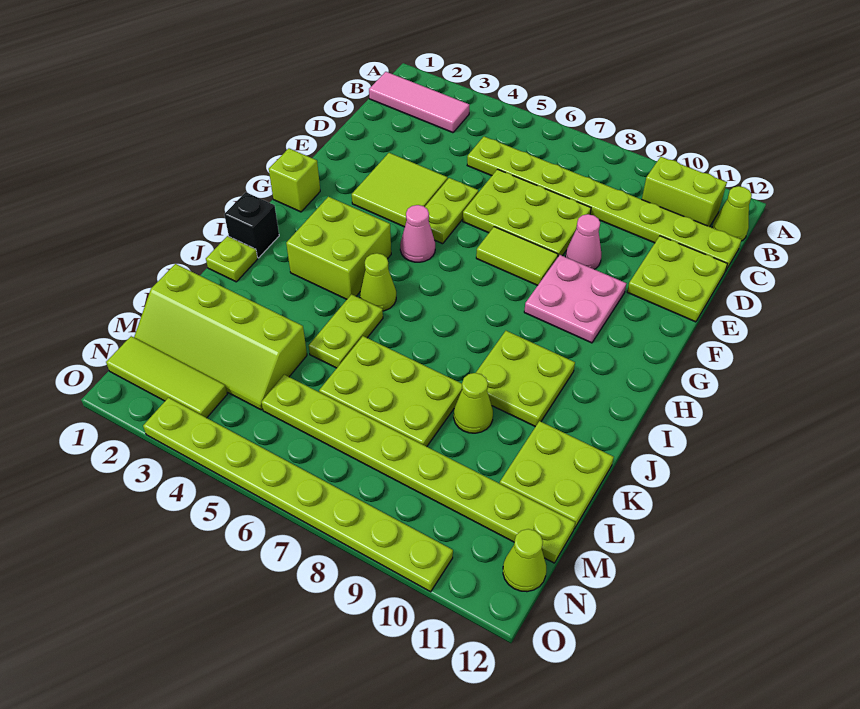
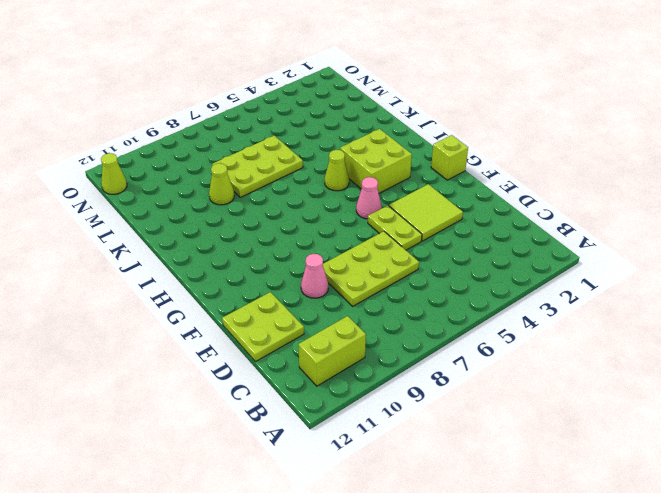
none -> pink tile B1:B3 level 1
none -> lime cone B12 level 1
none -> lime plate C5:C12 level 1

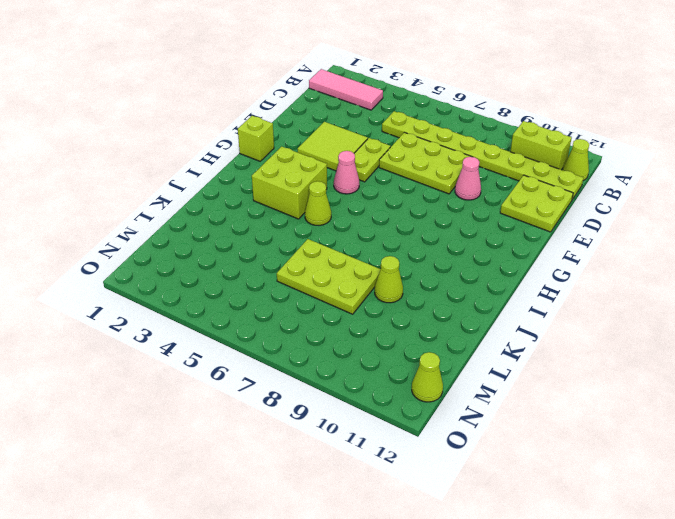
none -> lime tile F7:F8 level 1
none -> pink plate F9:G10 level 1
none -> black brick I1 level 1

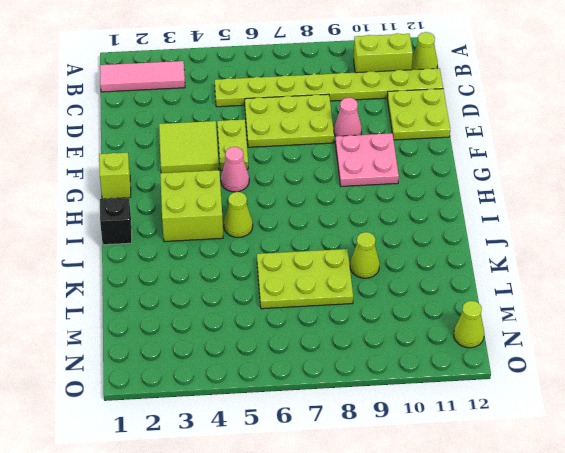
none -> lime tile F7:F8 level 1
none -> lime plate I9:J10 level 1
none -> lime plate J1 level 1

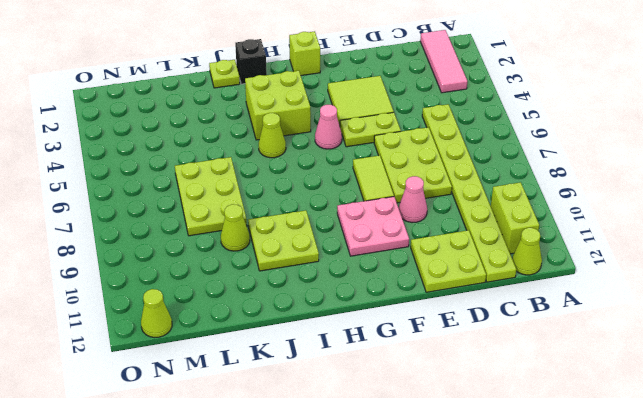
none -> lime plate J5:K5 level 1
none -> lime plate K11:L12 level 1
none -> lime slope L1:M4 level 1 top L

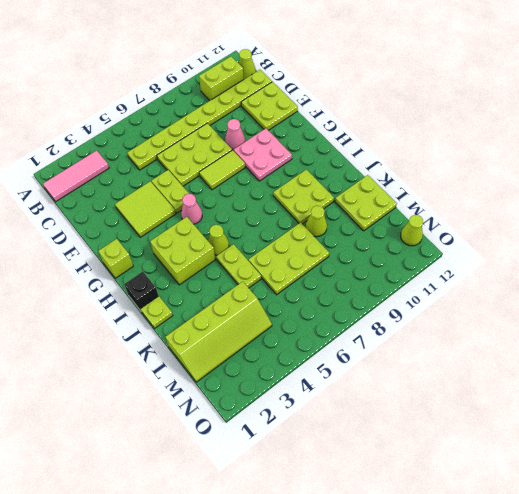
none -> lime plate M5:M12 level 1
none -> lime tile N1:N3 level 1
none -> lime plate O3:O10 level 1

